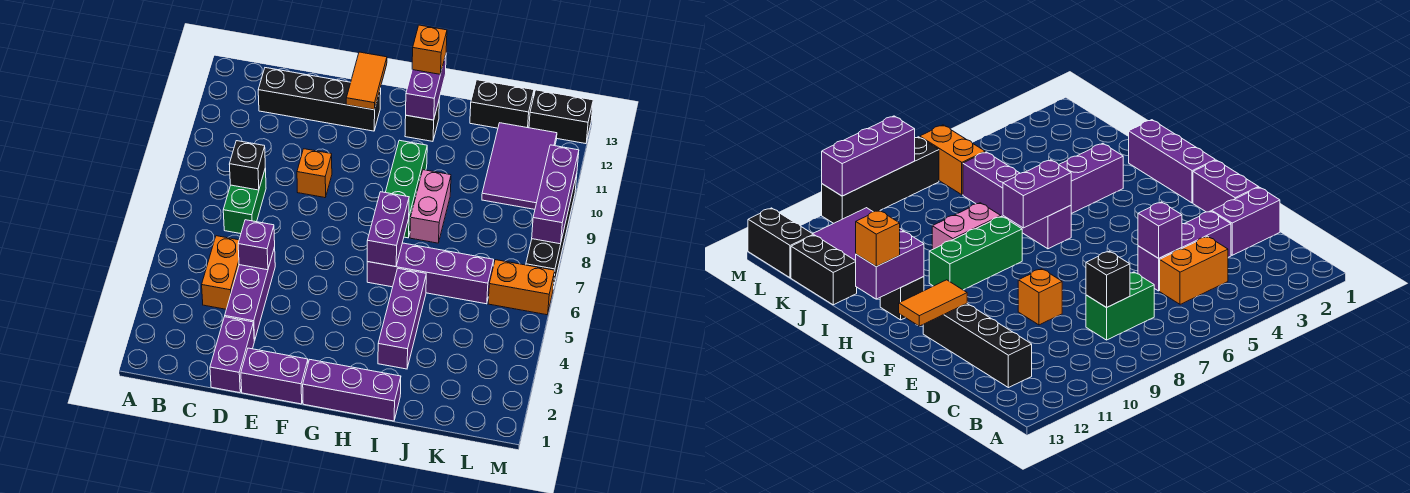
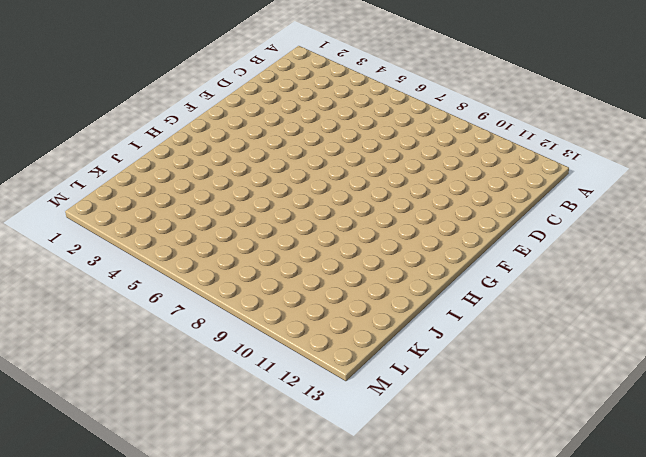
none -> orange brick C4:C5 level 1
none -> green brick C7:C8 level 1
none -> black brick C12:F12 level 1

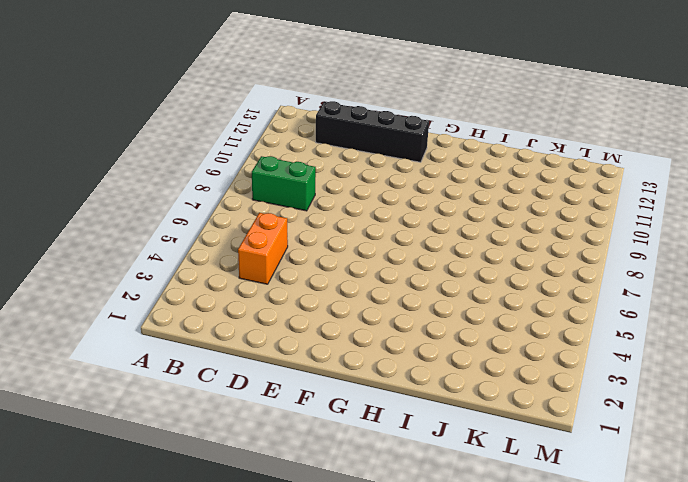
green brick B8:C8 level 1 -> green brick C7:C8 level 1
none -> purple brick D1:D2 level 1
none -> purple brick D3:D5 level 1
none -> purple brick E1:F1 level 1

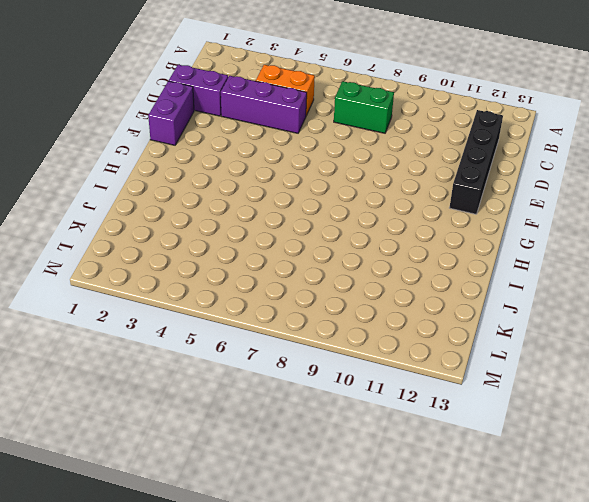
none -> orange brick E9 level 1
none -> purple brick G1:I1 level 1
none -> purple brick H6:K6 level 1

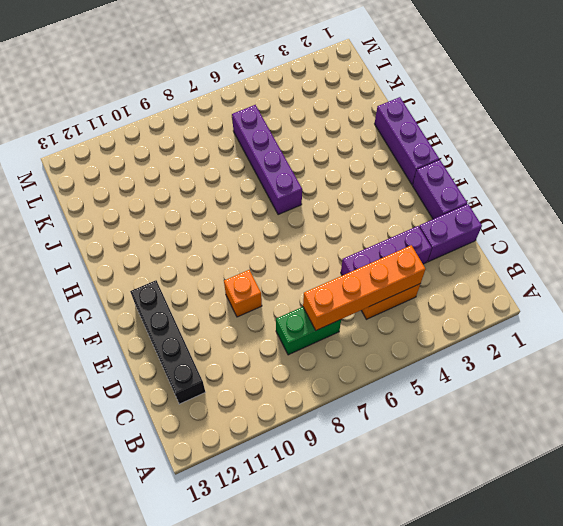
orange brick C4:C7 level 2 -> none
none -> green brick H8:H10 level 1
none -> black brick H12 level 1
none -> purple brick I3:I5 level 1

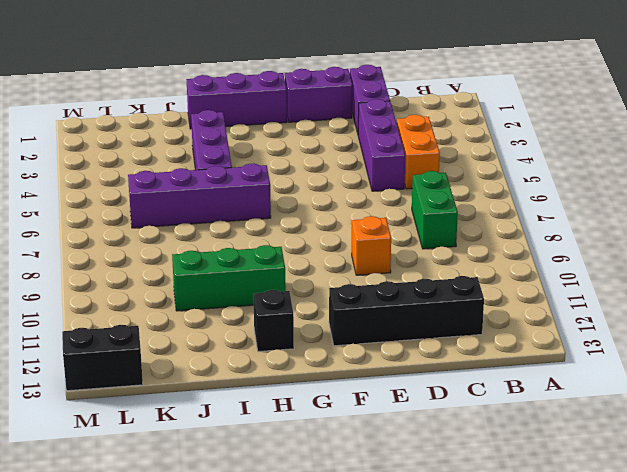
green brick H10:J10 level 1 -> green brick H8:H10 level 1
none -> pink brick I8:I9 level 1
none -> black brick J13:K13 level 1
none -> purple tile K10:L12 level 1

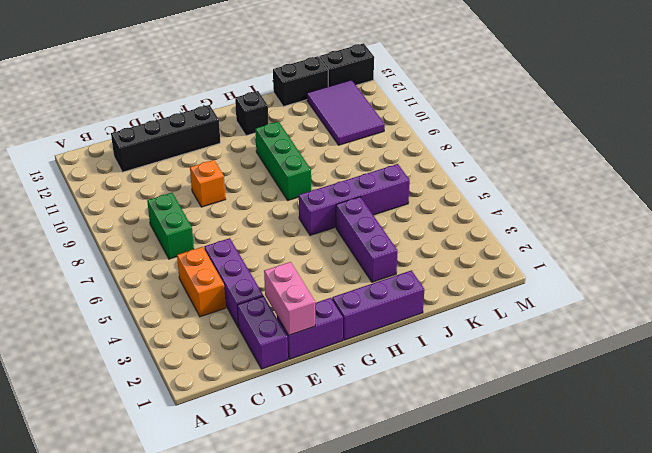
pink brick E1:E2 level 2 -> pink brick I8:I9 level 1
none -> orange brick L6:M6 level 1
none -> black brick M7:M10 level 1
none -> black brick C8 level 2

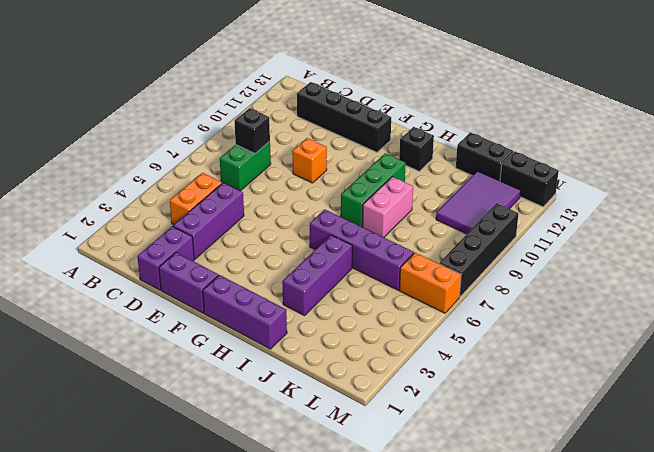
none -> purple brick D5 level 2
none -> orange tile F12:F13 level 2
none -> purple brick H6:H7 level 2

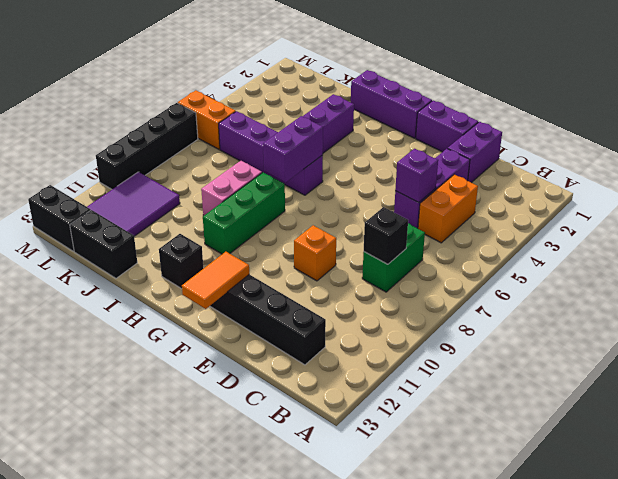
none -> purple brick H12:H13 level 2
none -> purple brick M8:M10 level 2
none -> orange brick H13 level 3

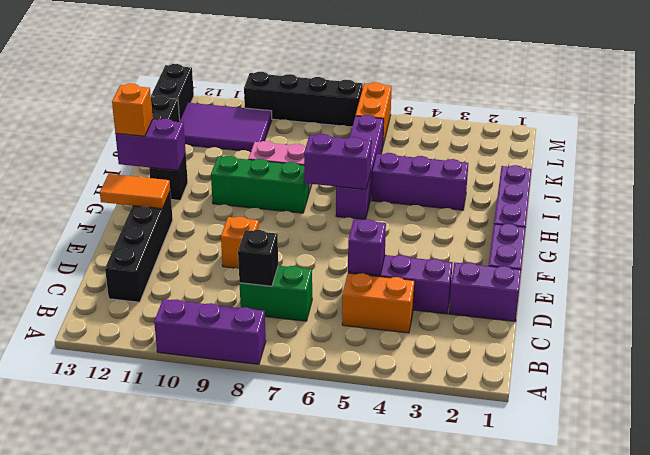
purple brick A8:A10 level 1 -> purple brick M8:M10 level 2

